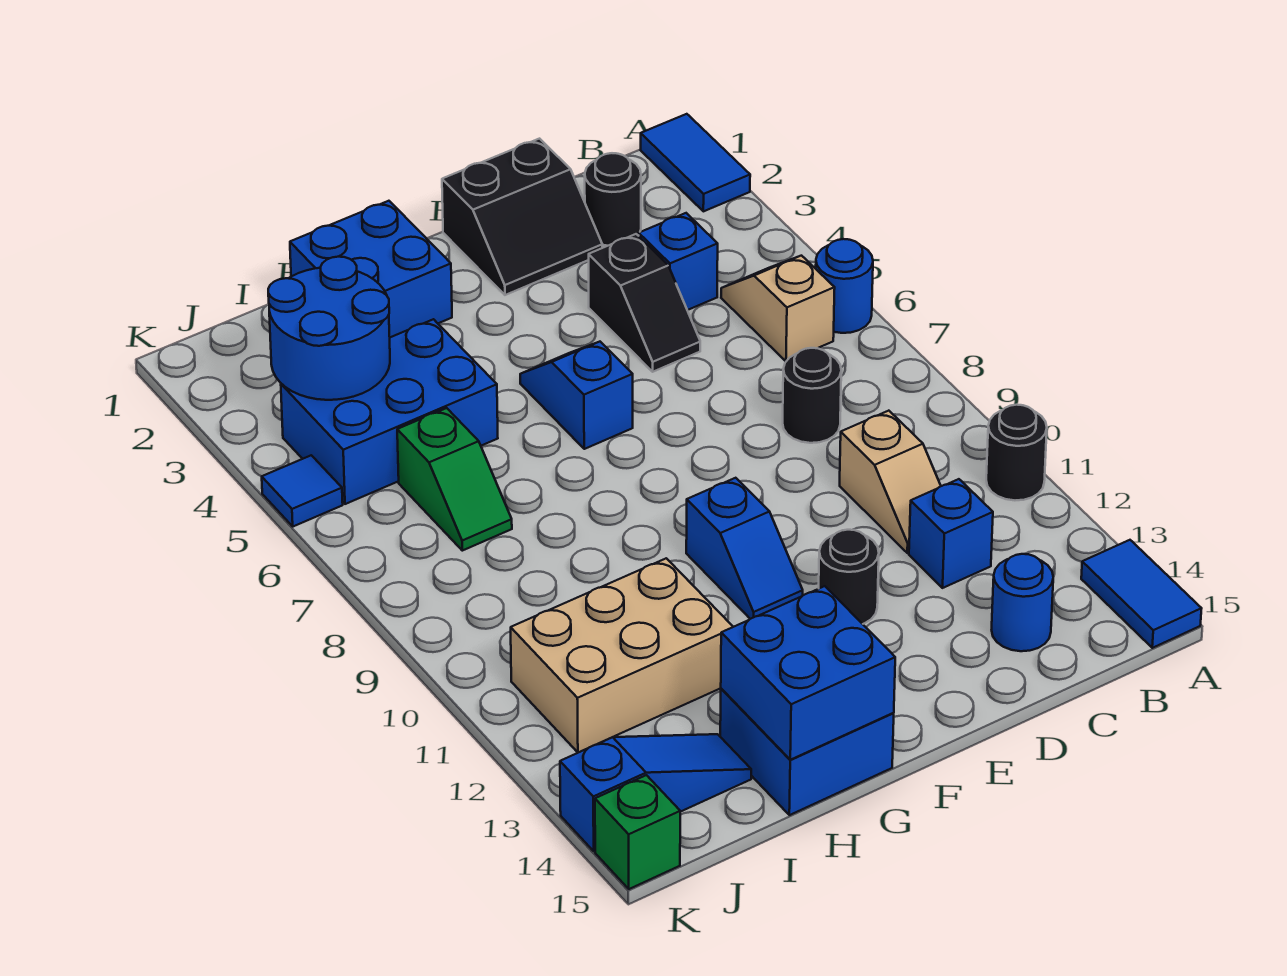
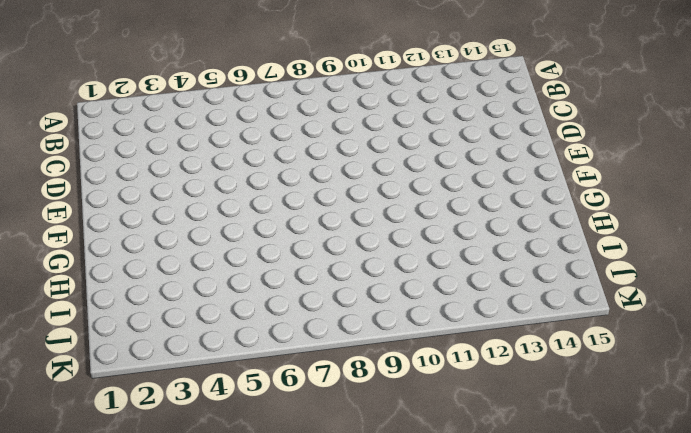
none -> blue tile A1:A2 level 1
none -> blue round brick A6 level 1
none -> black round brick A11 level 1

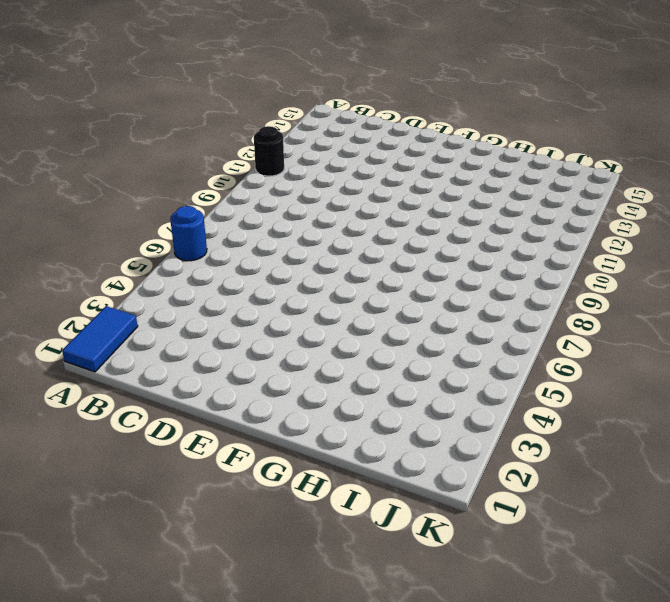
none -> blue tile A14:A15 level 1
none -> tan slope B5:B6 level 1 top 6
none -> black round brick C2 level 1

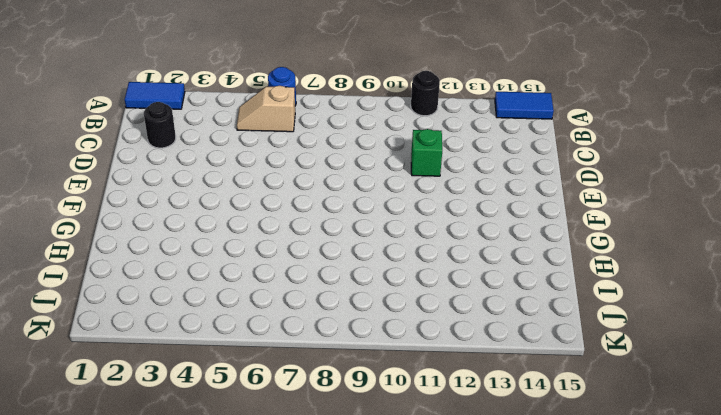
green brick D11 level 1 -> green brick K15 level 1
none -> blue brick C4 level 1
none -> black round brick C8 level 1
none -> tan slope C10:C11 level 1 top 10

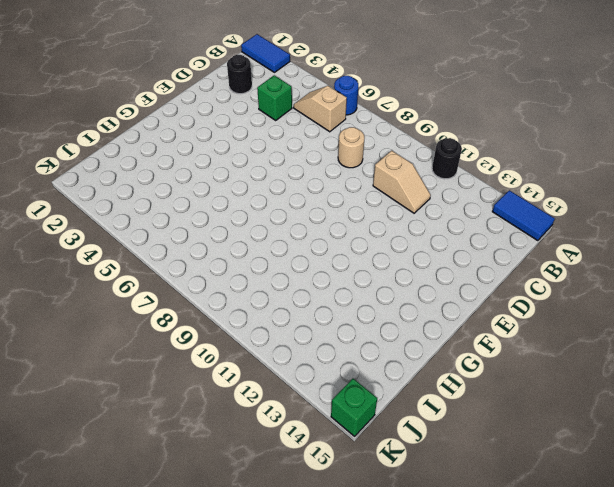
green brick C4 level 1 -> blue brick C4 level 1
tan round brick C8 level 1 -> black round brick C8 level 1
none -> blue brick C12 level 1
none -> blue round brick C14 level 1
none -> black slope D1:E2 level 1 top 1

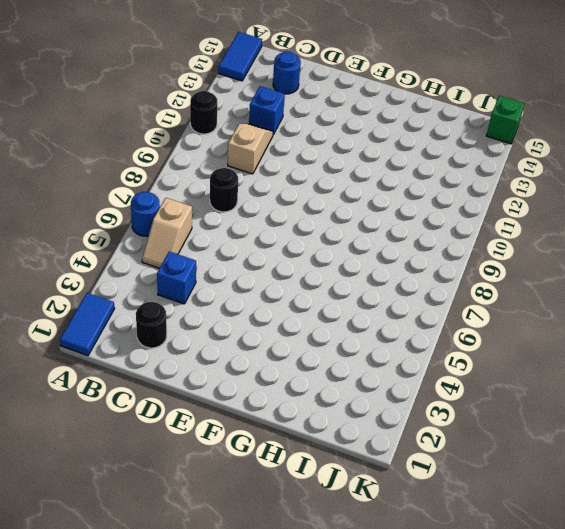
none -> black slope D1:E2 level 1 top 1
none -> black slope D4:D5 level 1 top 4
none -> black round brick E12 level 1

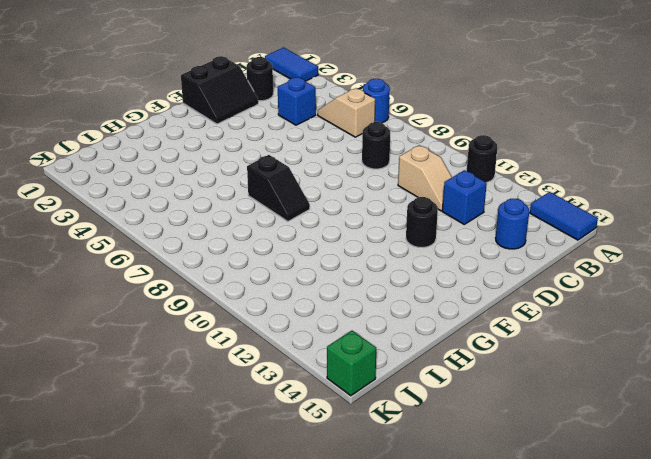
black slope G7:G8 level 1 top 7 -> black slope D4:D5 level 1 top 4
none -> blue slope F5:F6 level 1 top 6
none -> blue slope F10:F11 level 1 top 10
none -> blue brick G1:H2 level 1

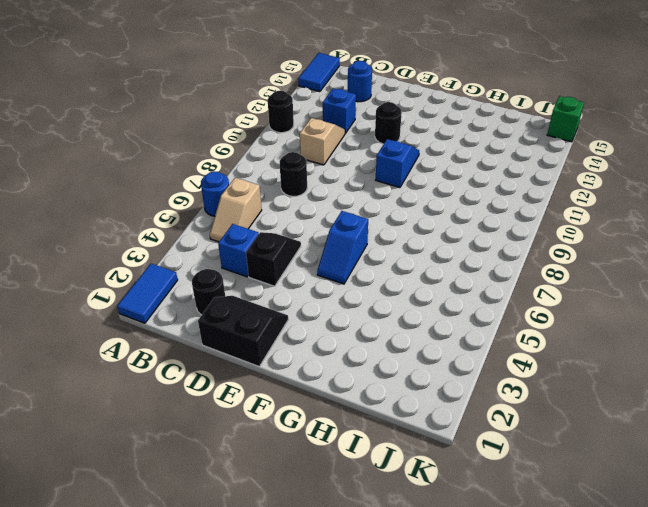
none -> blue brick G1:H2 level 1
none -> blue brick G14:H15 level 1
none -> blue brick H4:J5 level 1

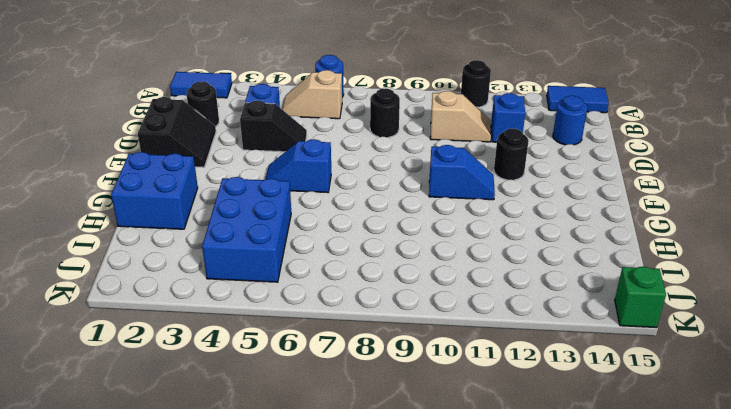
none -> blue brick G14:H15 level 1
none -> tan brick H11:J12 level 1
none -> green slope I6:I7 level 1 top 6

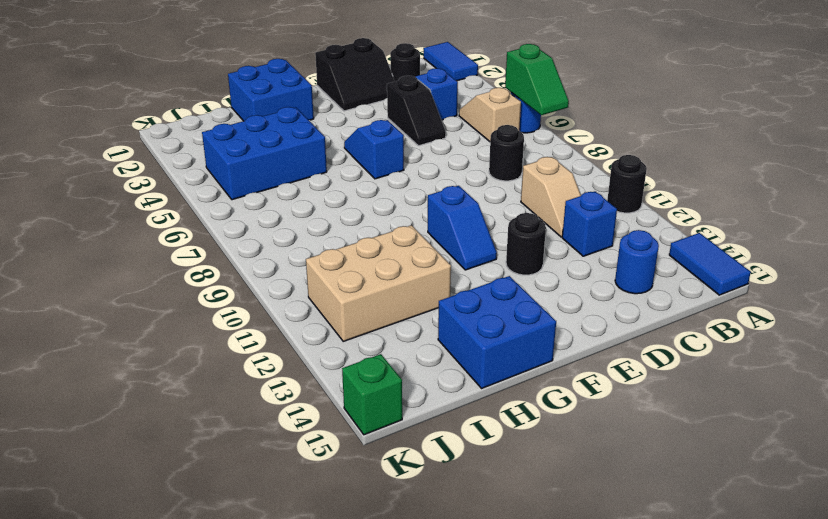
green slope A6:A7 level 2 top 6 -> green slope I6:I7 level 1 top 6
none -> blue slope I14:K14 level 1 top K
none -> blue tile K5 level 1
none -> blue brick G14:H15 level 2

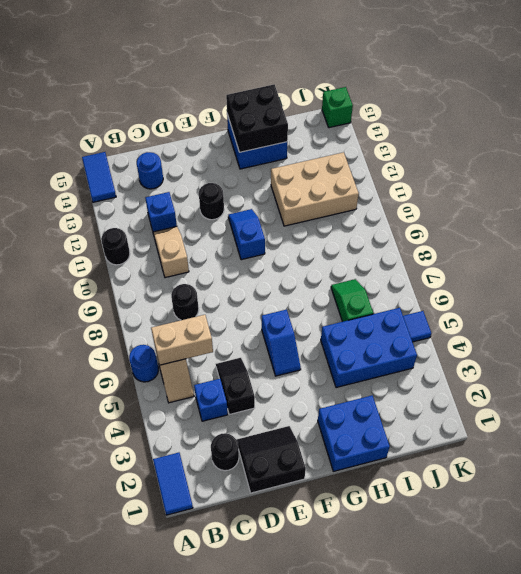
tan brick B6:C6 level 2 -> none
black brick G14:H15 level 2 -> blue brick G14:H15 level 2
none -> blue slope I14:K14 level 1 top K
none -> blue round brick I3:J4 level 2

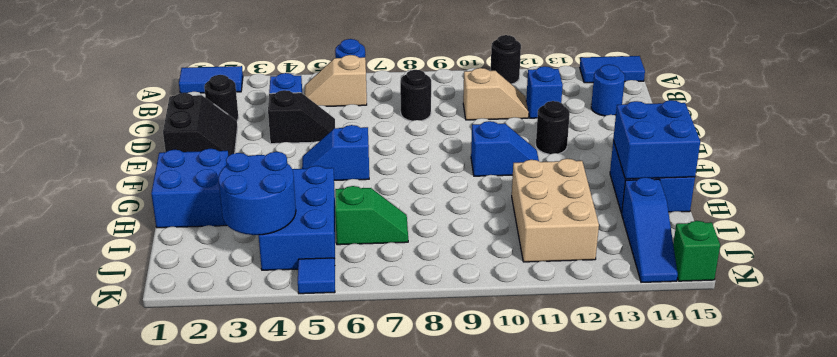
blue slope I14:K14 level 1 top I -> blue slope I14:K14 level 1 top K

